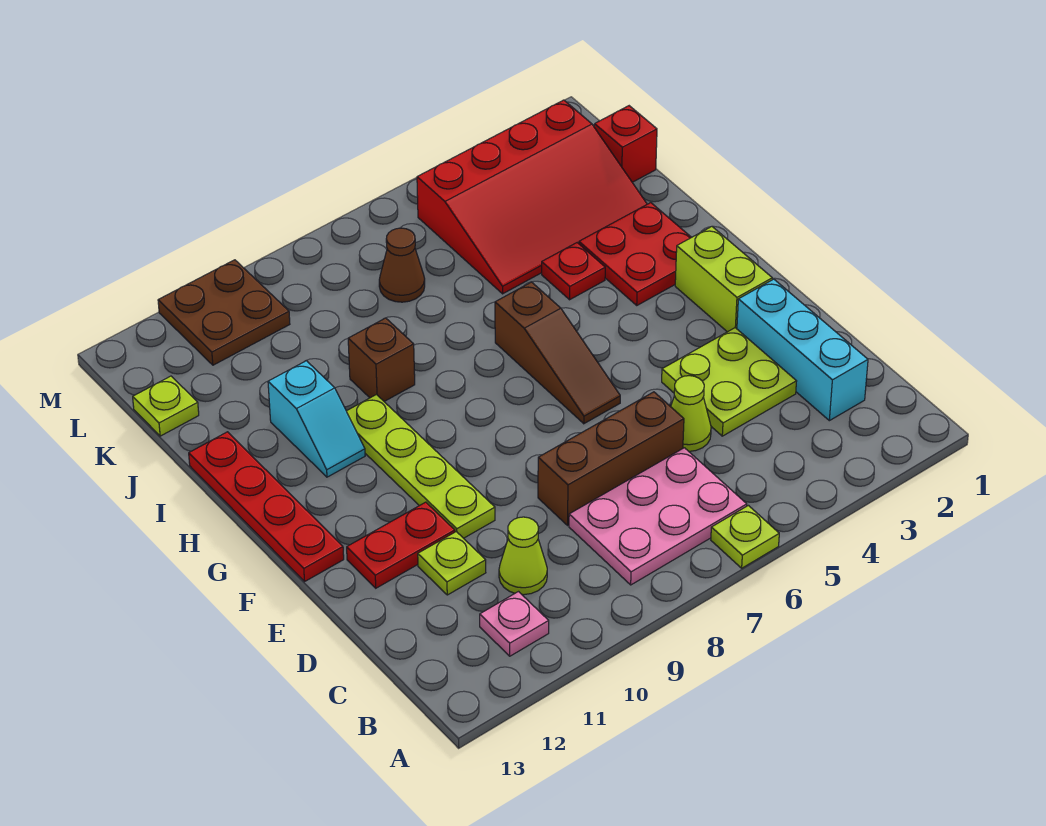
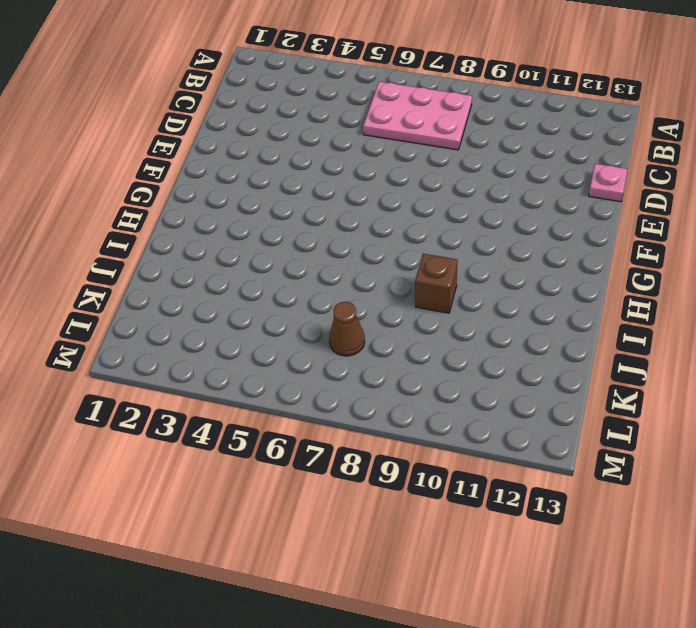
pink plate D13 level 1 -> pink plate B11 level 1
none -> lime plate A6 level 1
none -> cyan brick C2:E2 level 1
none -> lime cone C10 level 1

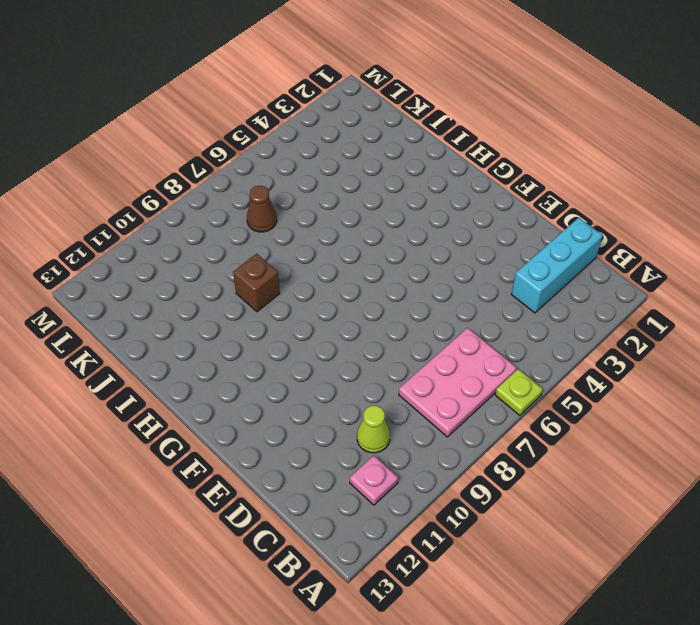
cyan brick C1:C3 level 1 -> cyan brick C2:E2 level 1
none -> lime plate D3:E4 level 1
none -> lime cone D5 level 1
none -> brown brick D6:D8 level 1

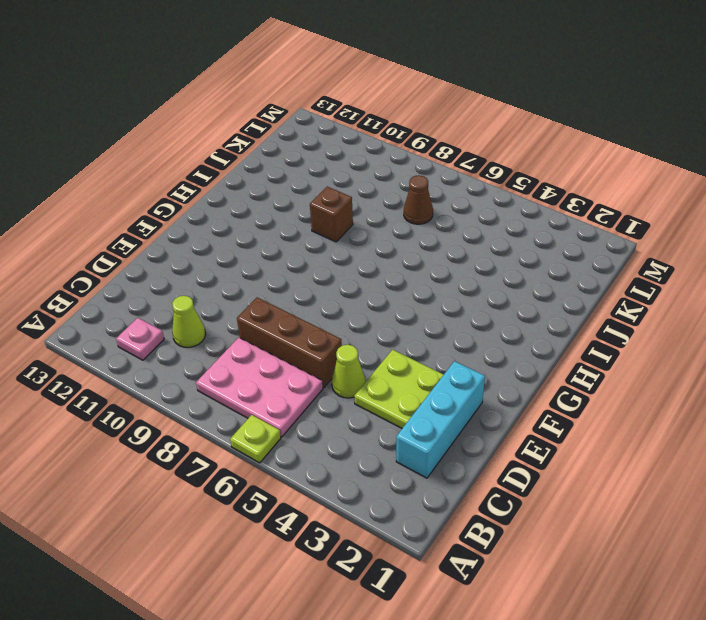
none -> lime plate D11 level 1
none -> lime plate E10:H10 level 1
none -> red plate E11:E12 level 1

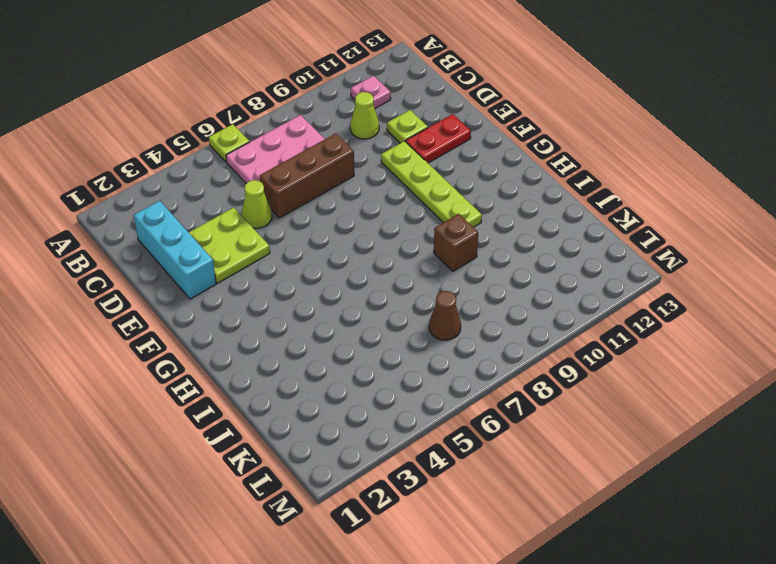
none -> lime brick F2:G2 level 1
none -> brown slope F6:H6 level 1 top H
none -> red plate F13:I13 level 1

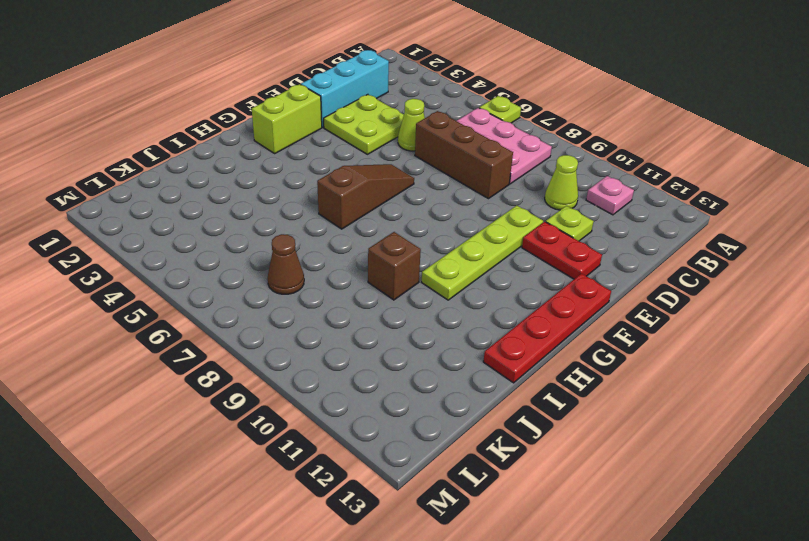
none -> red plate H2:I3 level 1
none -> cyan slope H11:I11 level 1 top I
none -> red plate I4 level 1

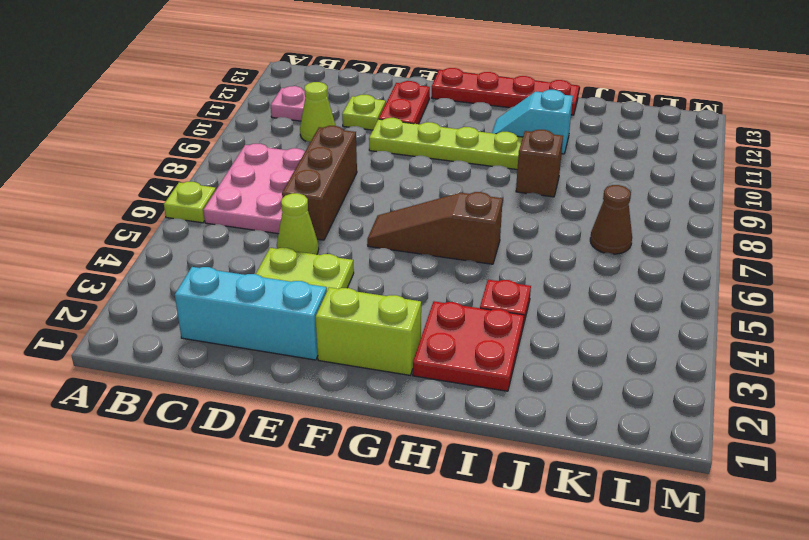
none -> red slope J2:L5 level 1 top L
none -> red brick K1 level 1
none -> lime plate K13 level 1

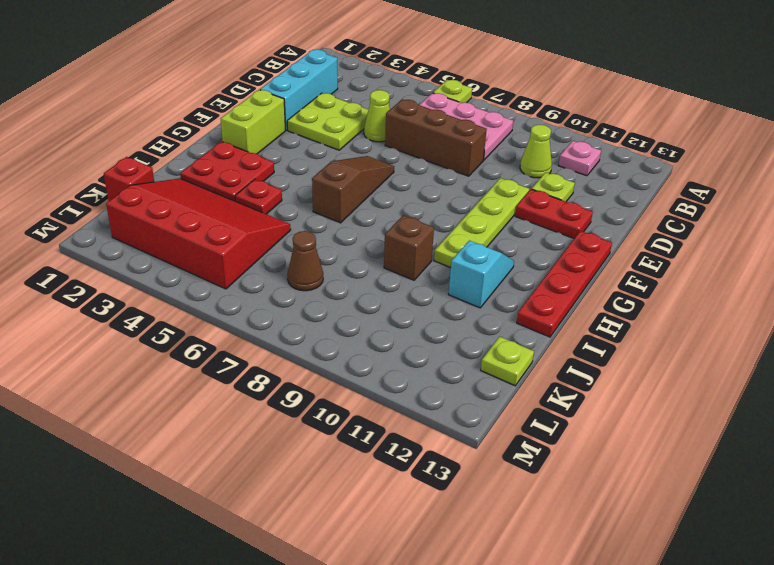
none -> brown plate L10:M11 level 1

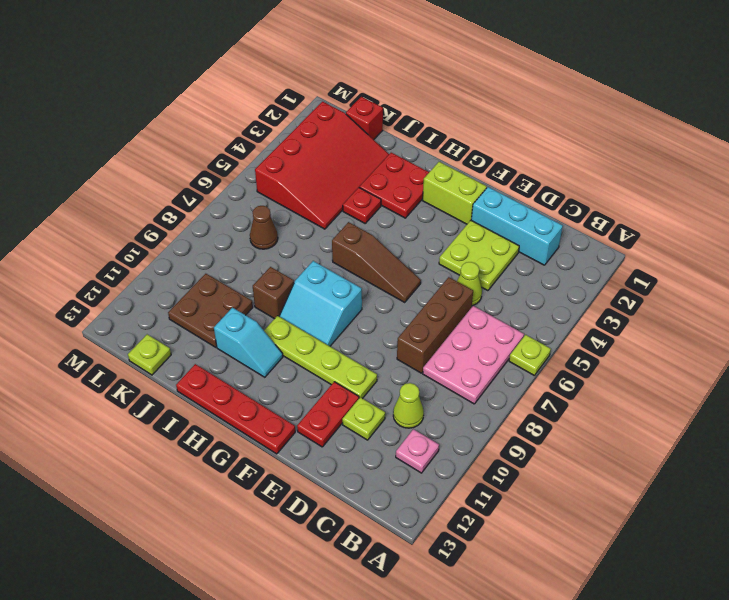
cyan slope G8:H9 level 1 top 8 -> none
brown plate J10:K11 level 1 -> brown plate L10:M11 level 1

